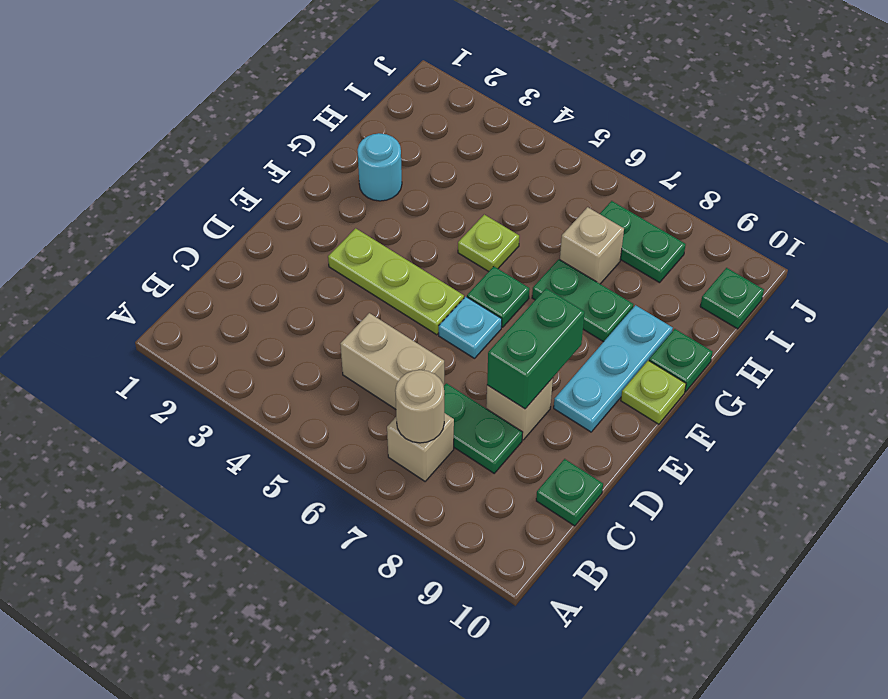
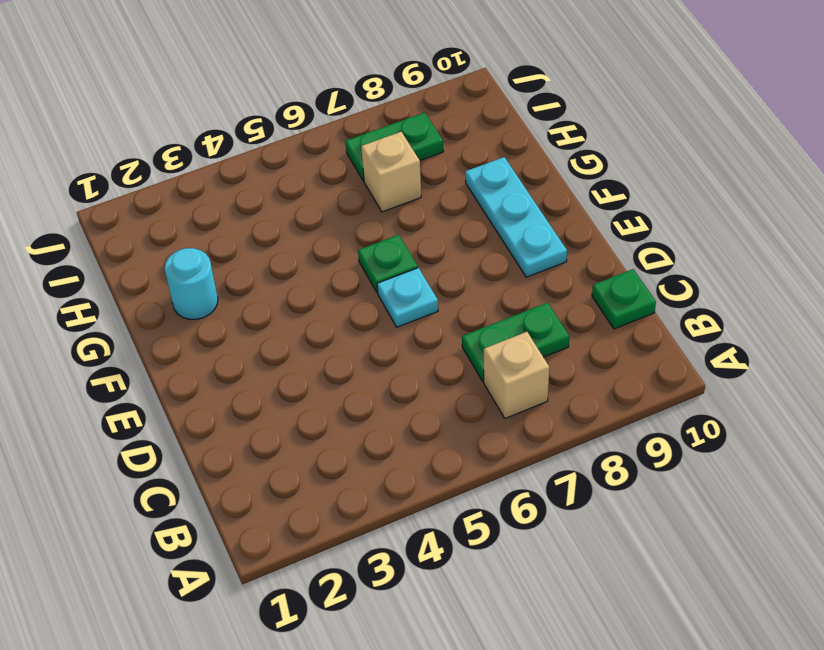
none -> tan brick C5:C6 level 1
none -> tan brick D8 level 1
none -> lime plate E3:E5 level 1

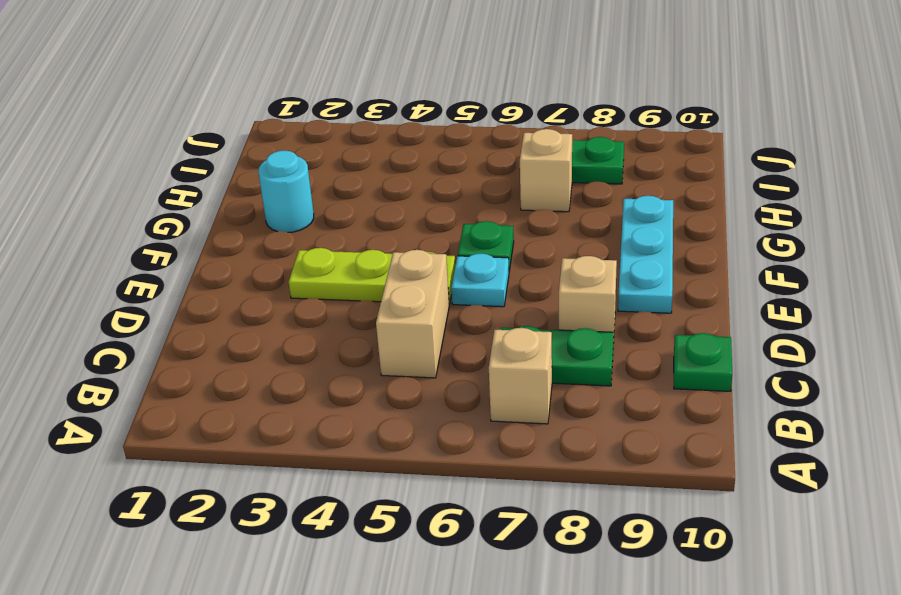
tan brick C5:D5 level 1 -> tan brick C5:C6 level 1
none -> lime plate F10 level 1
none -> lime plate G5 level 1
none -> green plate G7:G8 level 1

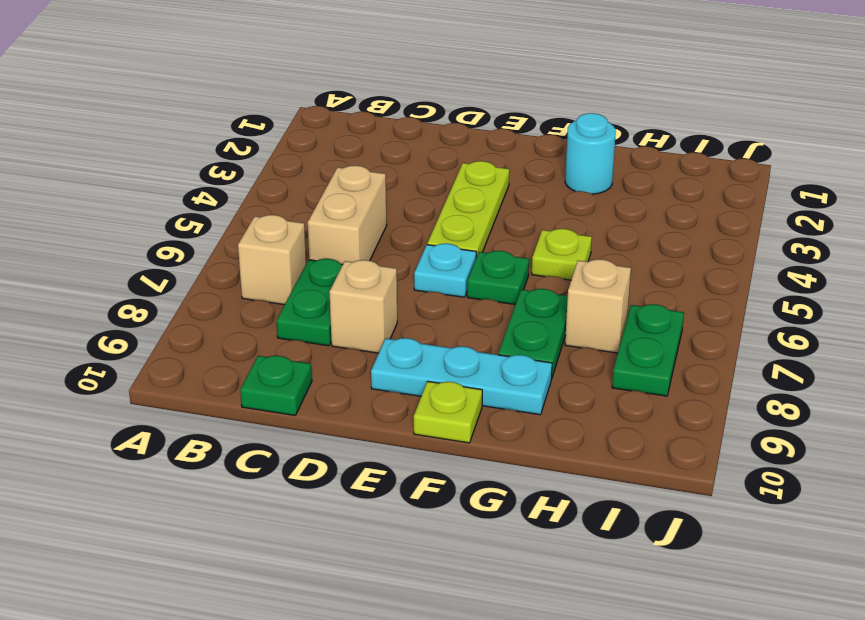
none -> green plate G10 level 1
none -> green plate I10 level 1
none -> tan round brick B7 level 2

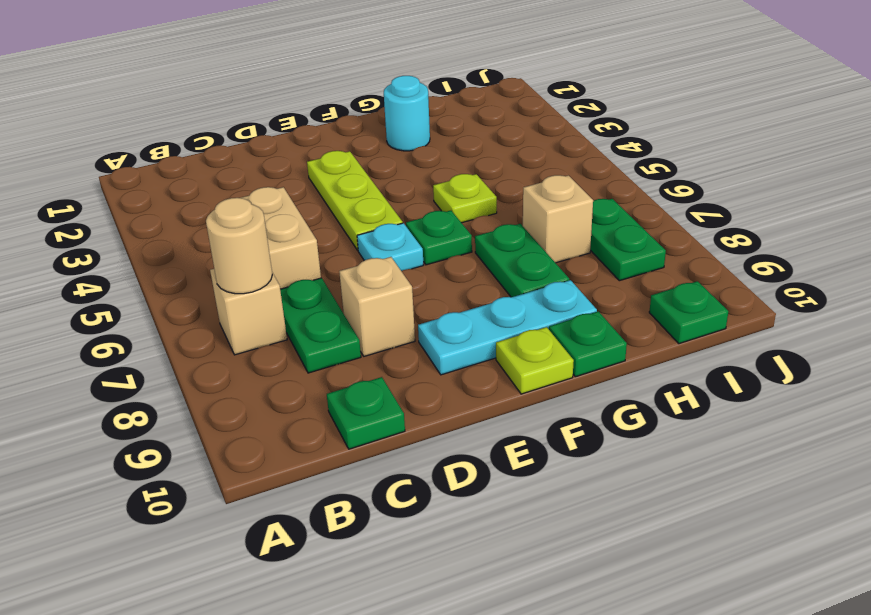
none -> green brick D8:E8 level 2

